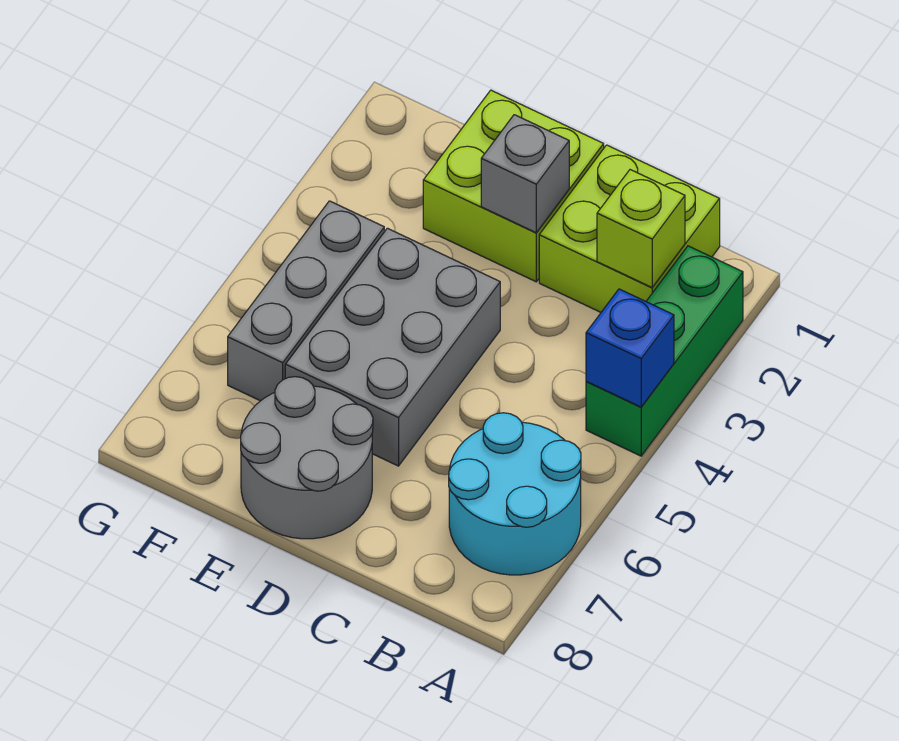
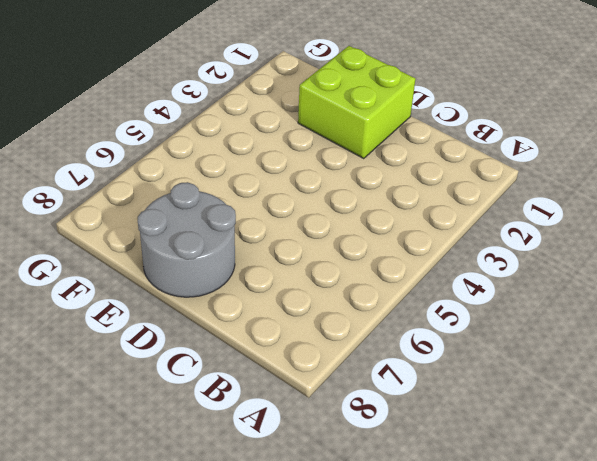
none -> green brick A2:A4 level 1
none -> cyan round brick A6:B7 level 1

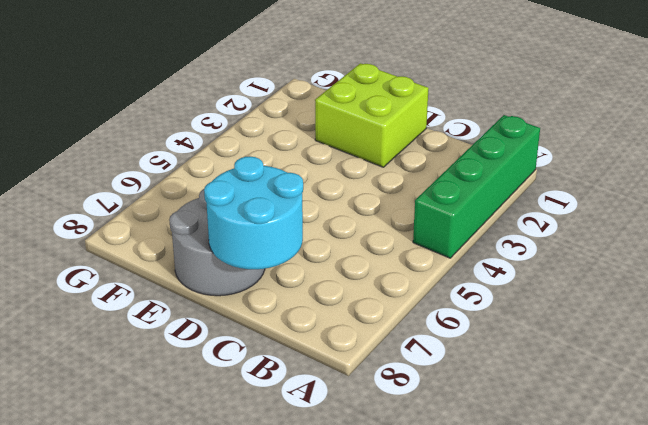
green brick A1:A4 level 1 -> green brick A2:A4 level 1
cyan round brick C7:D8 level 2 -> cyan round brick A6:B7 level 1
none -> lime brick B1:C2 level 1
none -> grey brick D4:E6 level 1

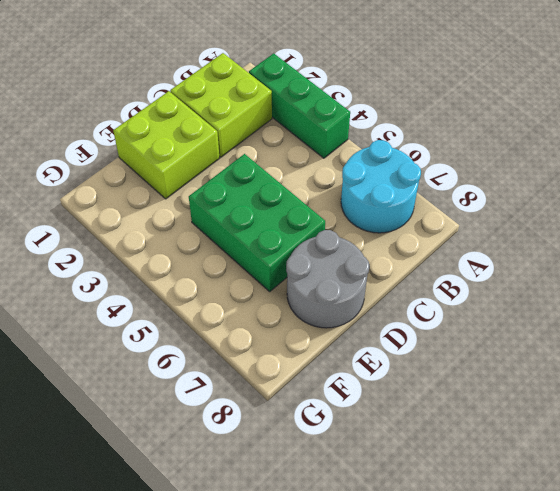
green brick D4:E6 level 1 -> grey brick D4:E6 level 1
none -> grey brick F4:F6 level 1
none -> blue brick A4 level 2

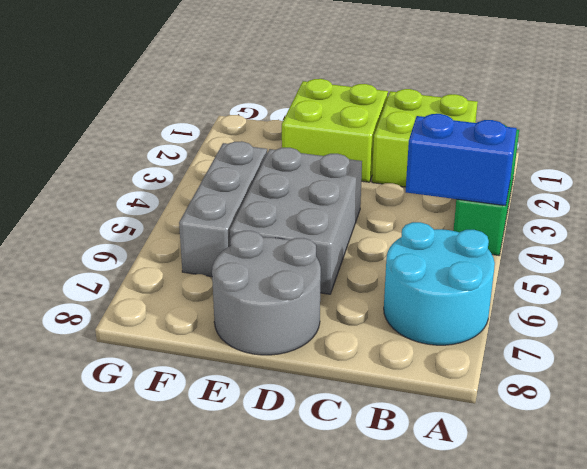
blue brick A4:B4 level 2 -> blue brick A4 level 2
none -> lime brick B2 level 2
none -> grey brick D2 level 2

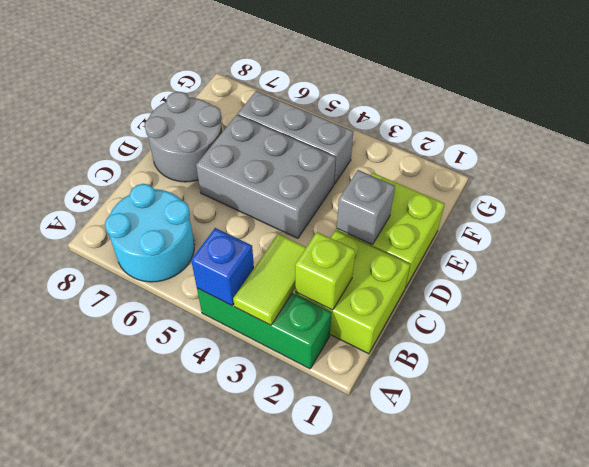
lime tile A3:B3 level 2 -> none

